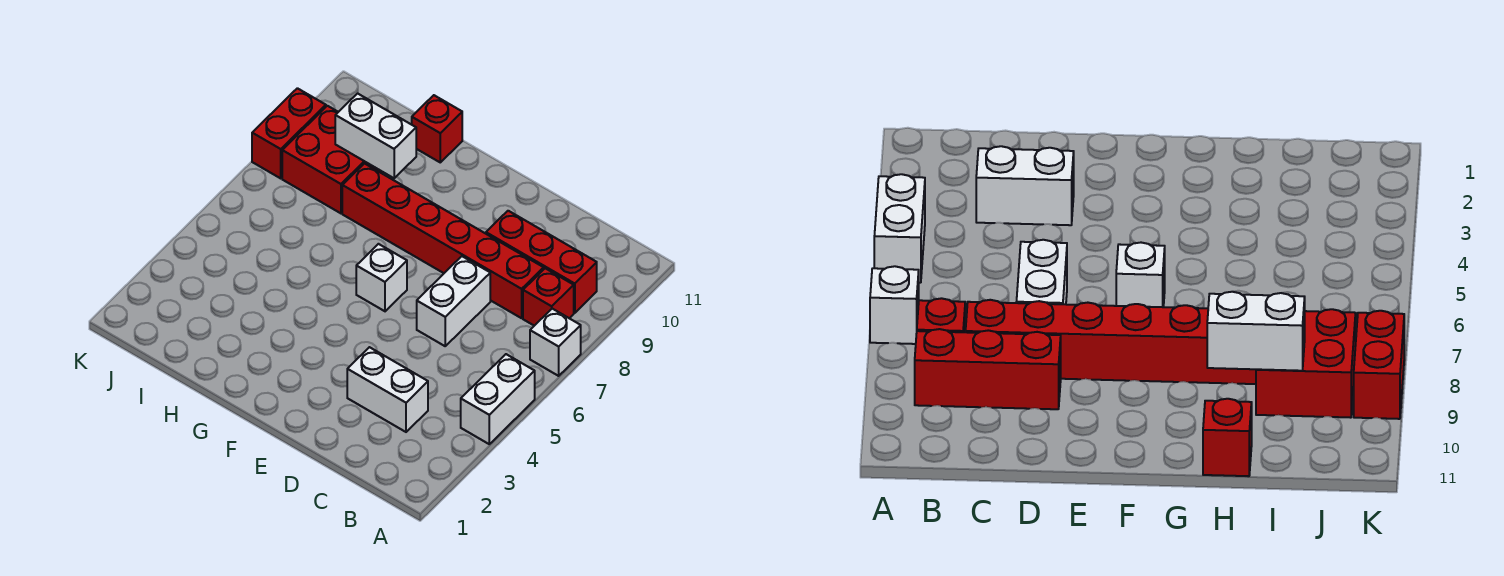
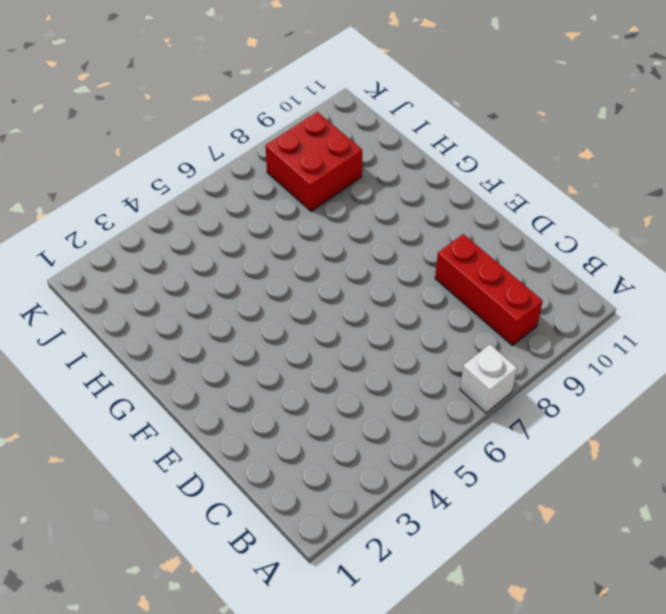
none -> white brick A4:A5 level 1
none -> red brick B8 level 1
none -> white brick C3:D3 level 1

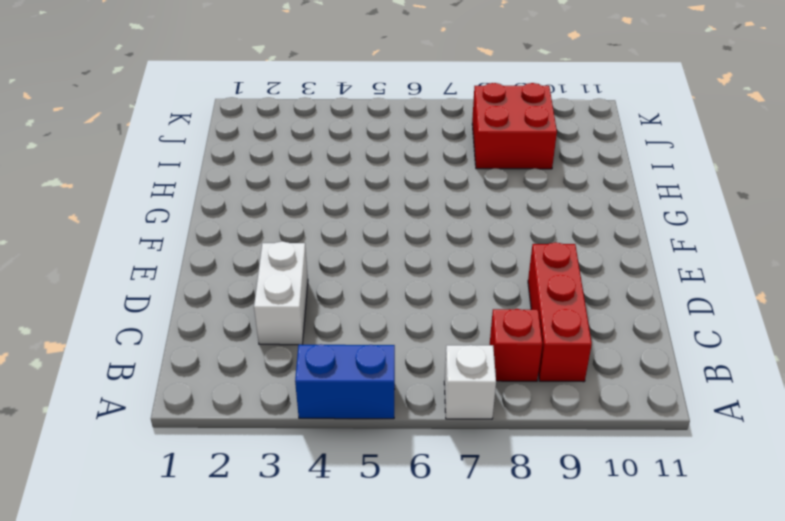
blue brick A4:A5 level 1 -> white brick A4:A5 level 1
none -> red brick C8:H8 level 1
none -> white brick D6:D7 level 1
none -> white brick F6 level 1

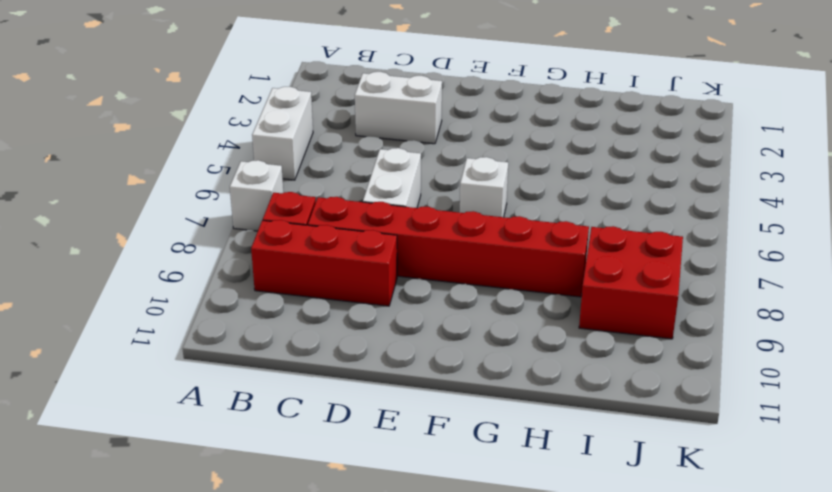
none -> red brick H11 level 1
none -> red brick K8:K9 level 1
none -> white brick H9:I9 level 2

